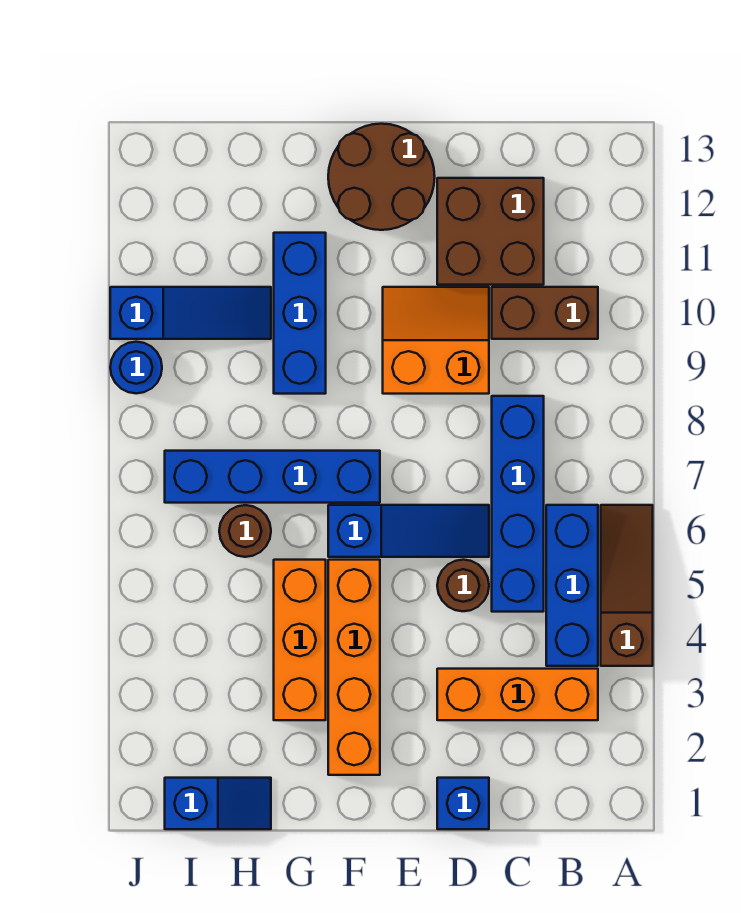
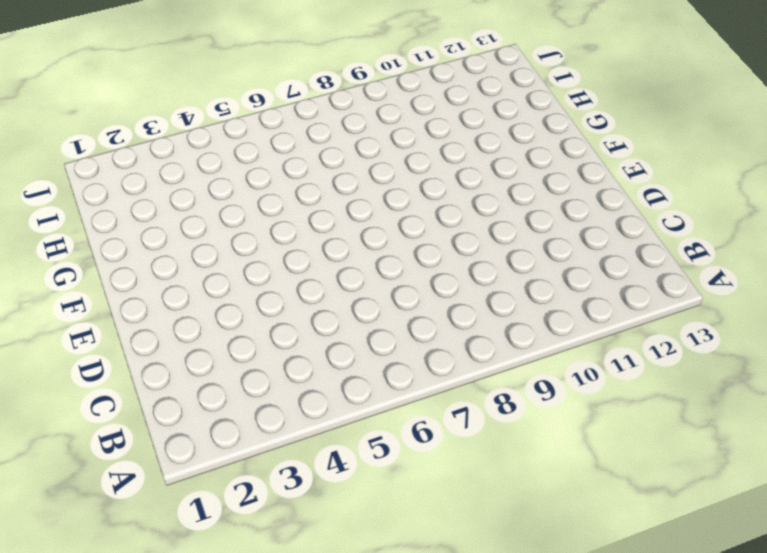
none -> brown slope A4:A6 level 1 top 4
none -> orange brick B3:D3 level 1
none -> blue brick B4:B6 level 1

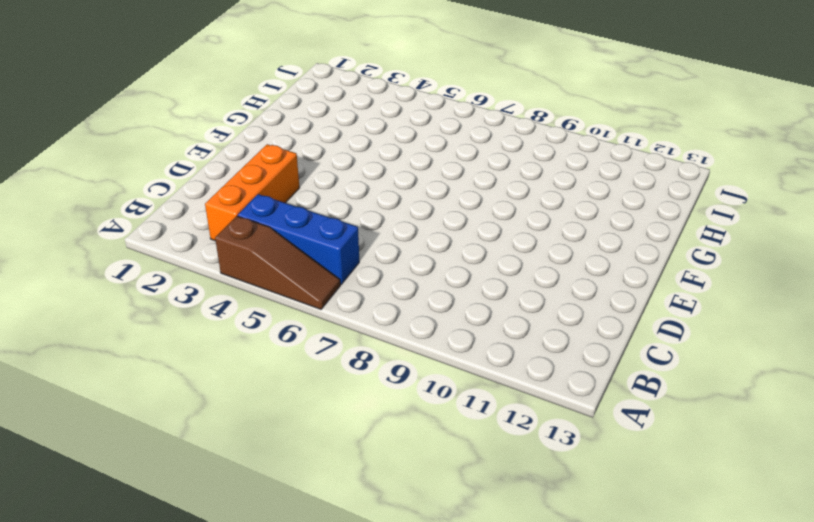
none -> brown brick B10:C10 level 1
none -> blue brick C5:C8 level 1
none -> brown brick C11:D12 level 1

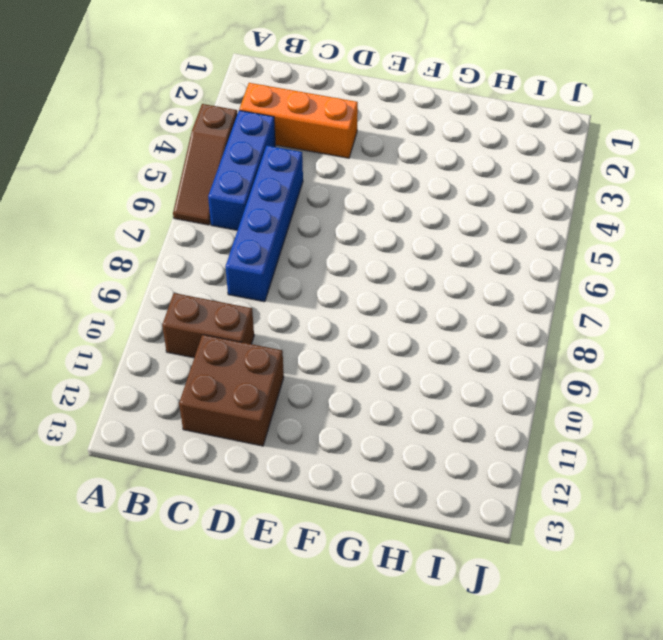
none -> blue brick D1 level 1
none -> brown round brick D5 level 1
none -> blue slope D6:F6 level 1 top F

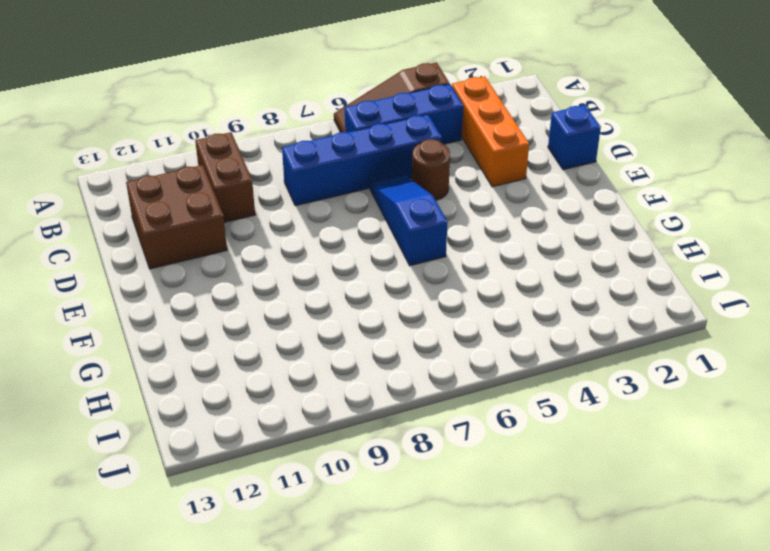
none -> orange slope D9:E10 level 1 top 9
none -> brown round brick E12:F13 level 1
none -> orange brick F2:F5 level 1

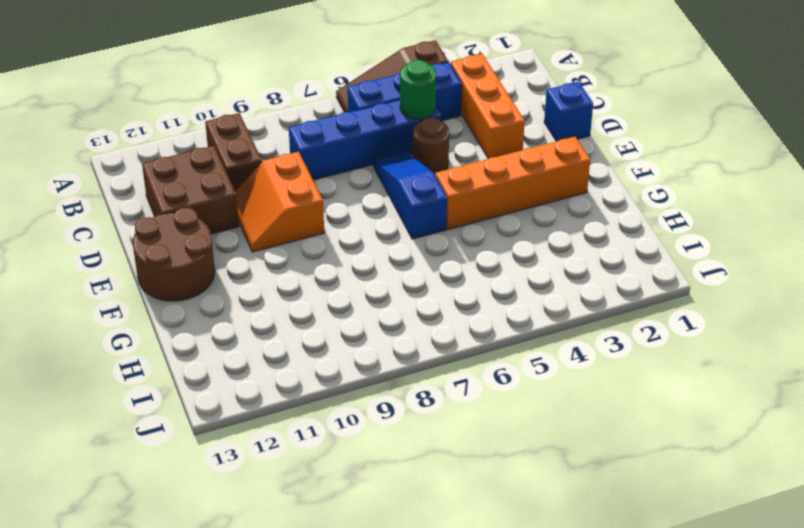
green round brick C5 level 2 -> none
none -> blue brick F7:I7 level 1
none -> orange brick G3:G5 level 1
none -> blue brick G9:G11 level 1

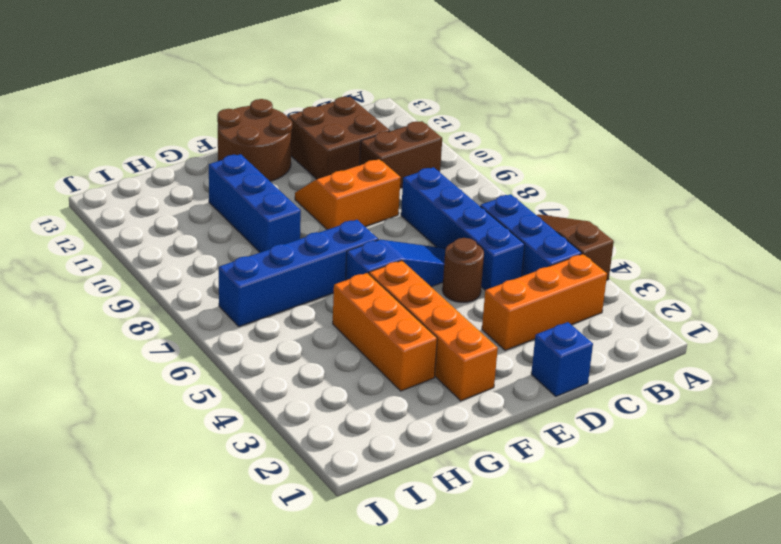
none -> blue slope H1:I1 level 1 top I
none -> brown round brick H6 level 1
none -> blue slope H10:J10 level 1 top J

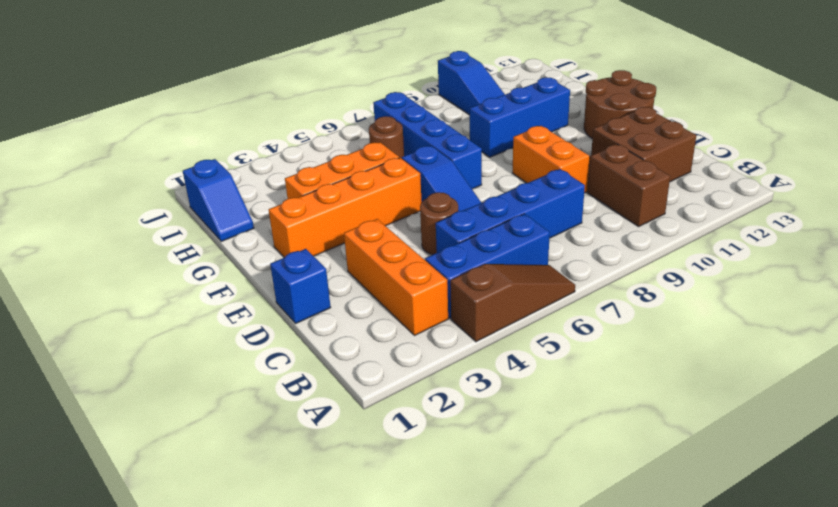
none -> blue round brick J9 level 1

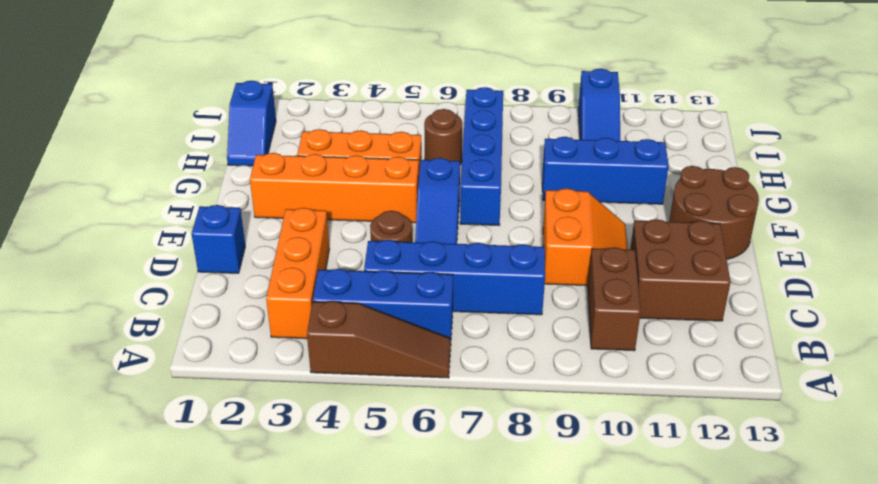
none -> blue round brick J9 level 1

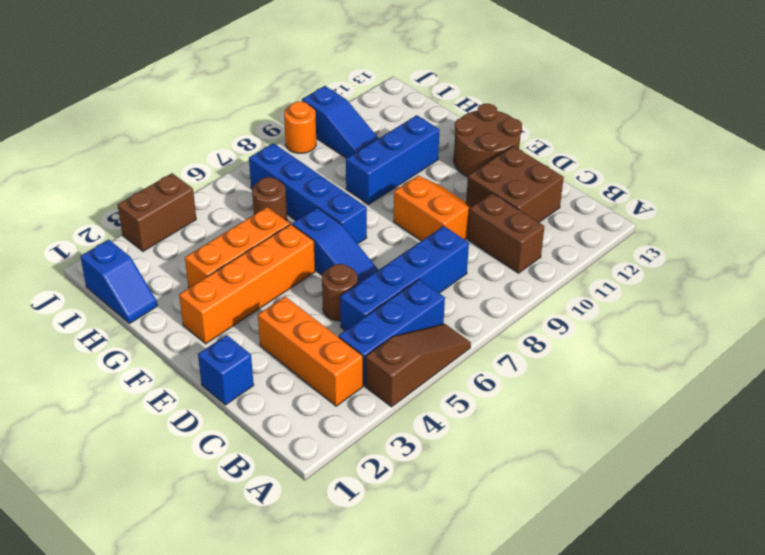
brown brick J3:J4 level 1 -> none
orange round brick J9 level 1 -> blue round brick J9 level 1

